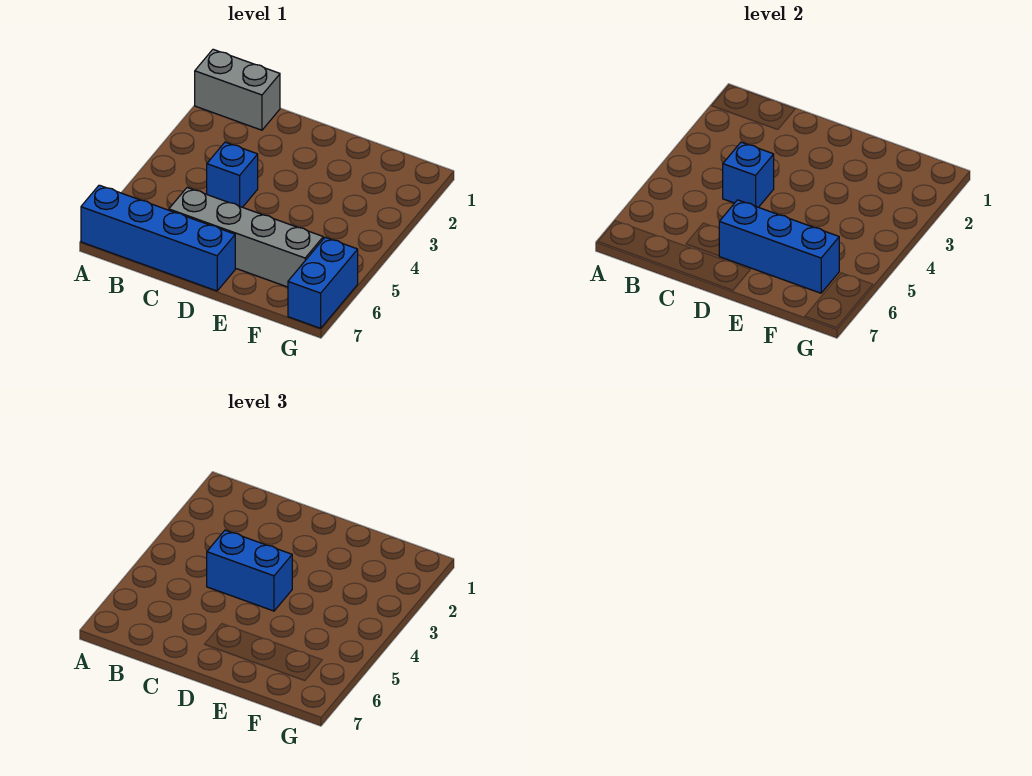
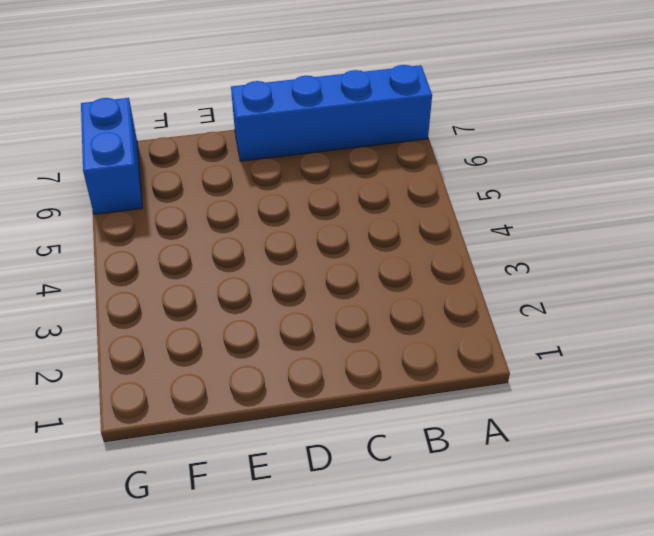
none -> grey brick A1:B1 level 1
none -> blue brick C4 level 1

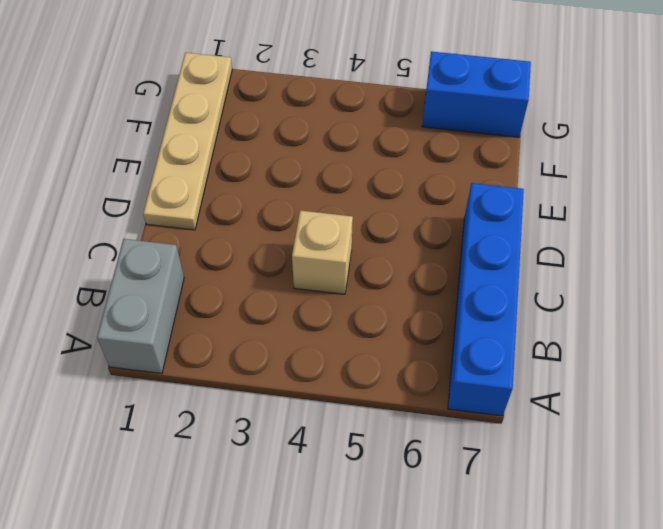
tan brick C4 level 1 -> blue brick C4 level 1
tan plate D1:G1 level 1 -> none
none -> grey brick C6:F6 level 1
none -> blue brick C4 level 2

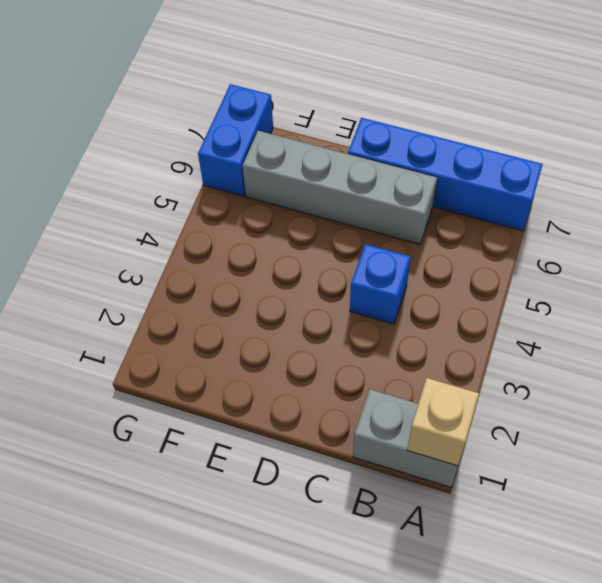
tan brick A1 level 2 -> none
none -> blue brick C4 level 2
none -> blue brick D6:F6 level 2

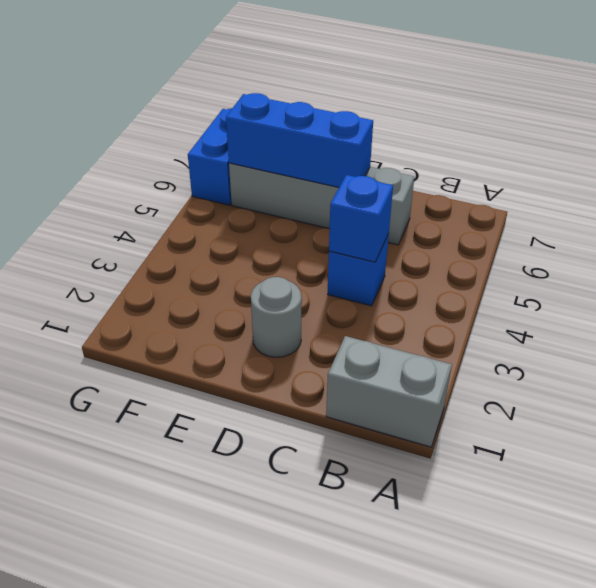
grey round brick D2 level 1 -> none
none -> blue brick A7:D7 level 1
none -> blue brick C4:D4 level 3

